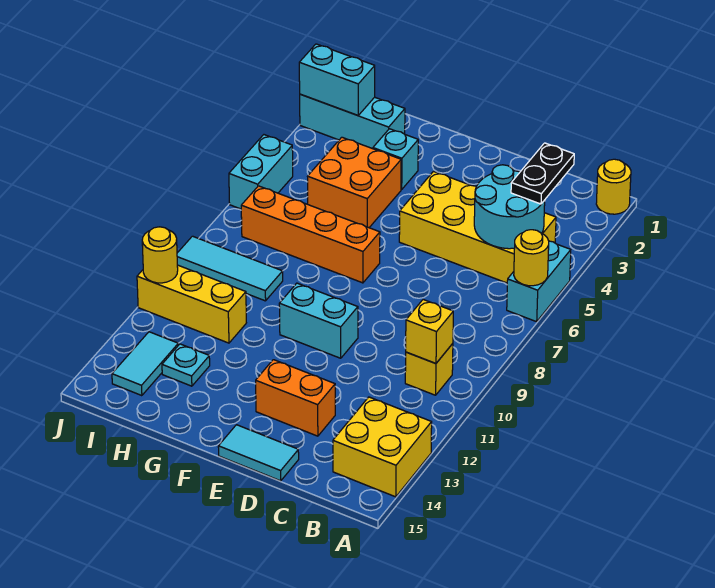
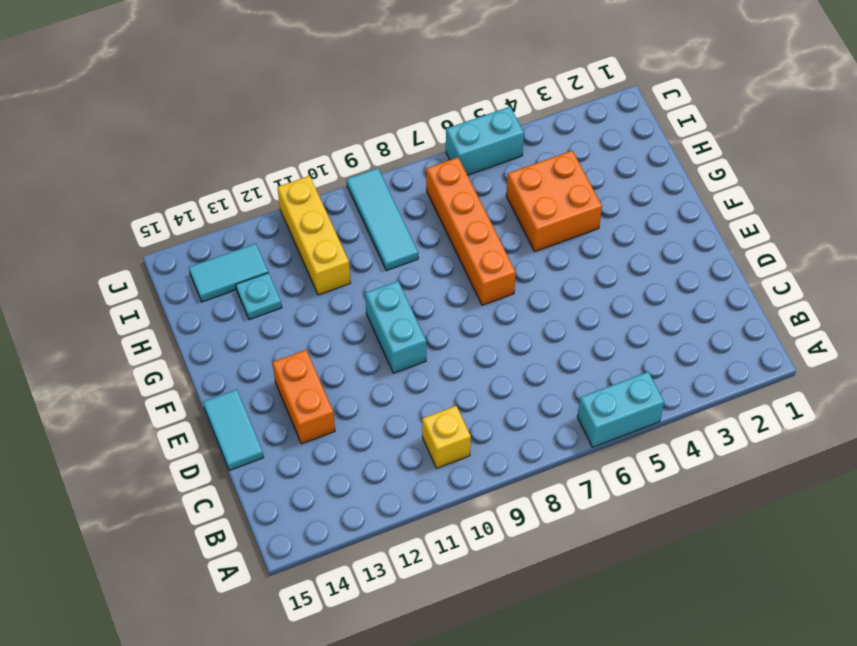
none -> yellow round brick A1 level 1
none -> yellow brick A13:B14 level 1
none -> yellow brick B4:E5 level 1

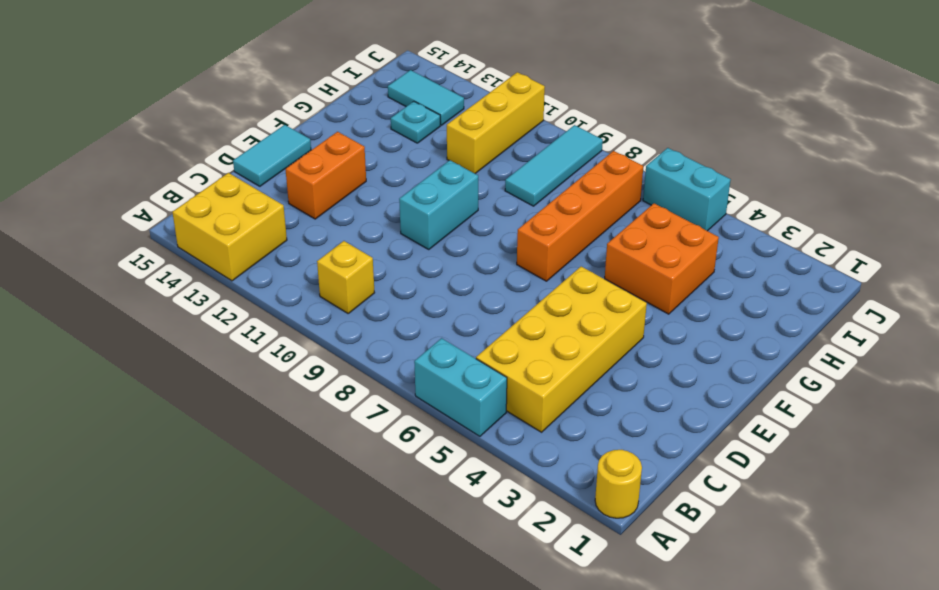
none -> cyan brick G3 level 1
none -> cyan brick H2:J2 level 1
none -> yellow round brick A6 level 2

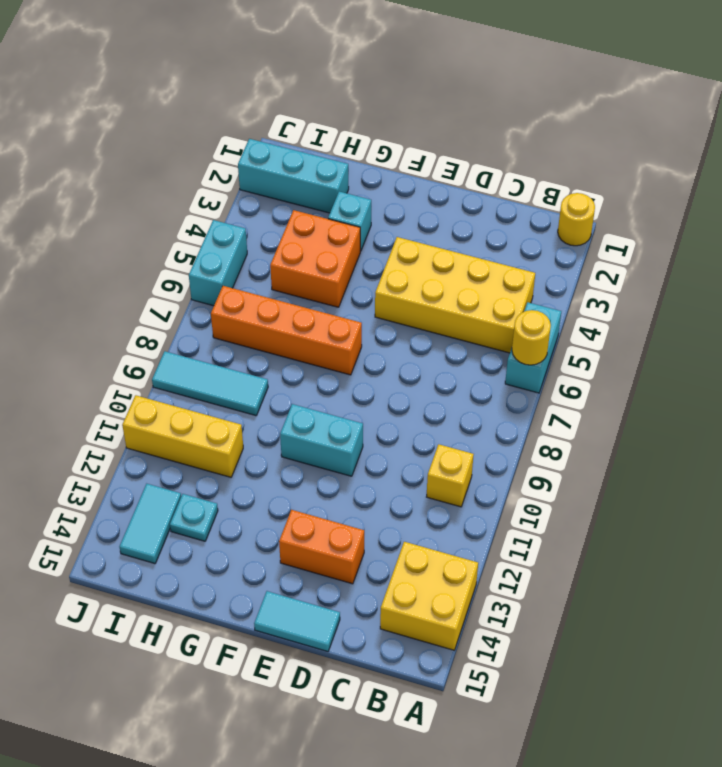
none -> cyan round brick B4:C5 level 2
none -> yellow brick B10 level 2
none -> cyan brick I2:J2 level 2

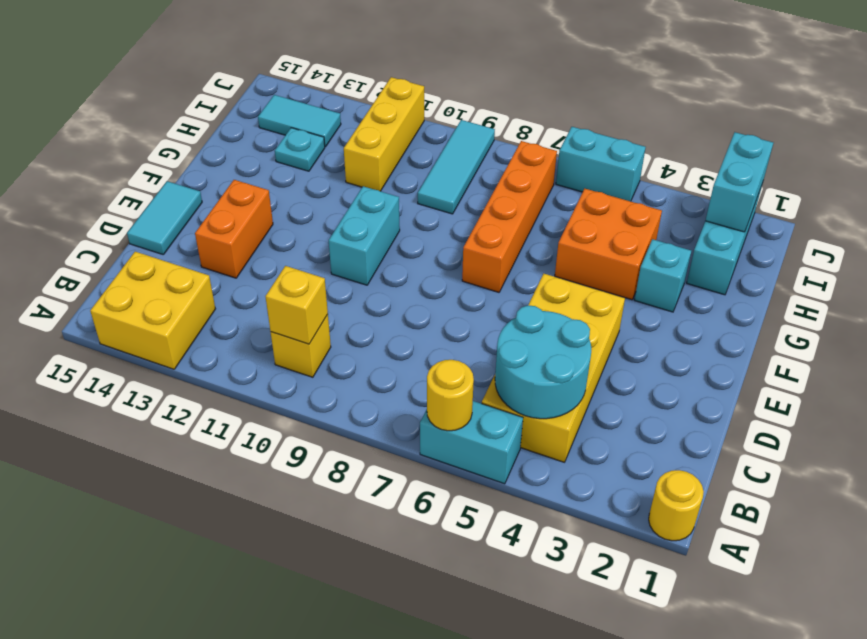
none -> yellow round brick J11 level 2
none -> black plate B3:B4 level 3

